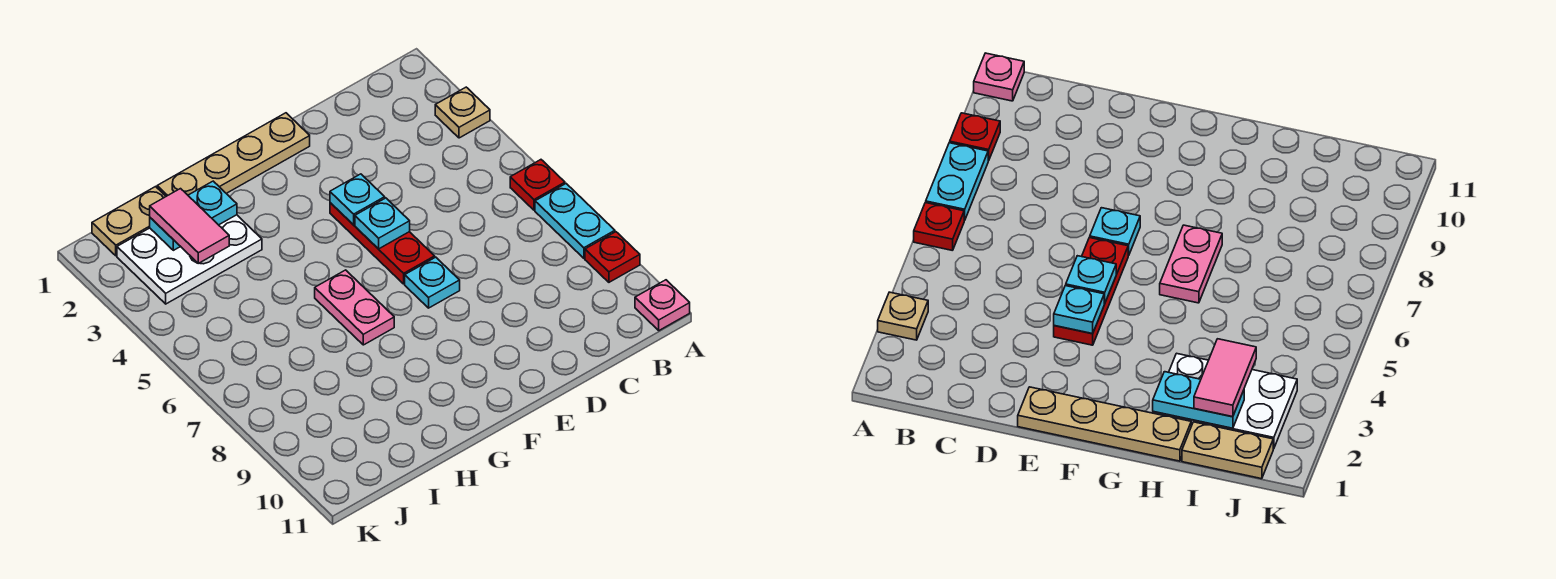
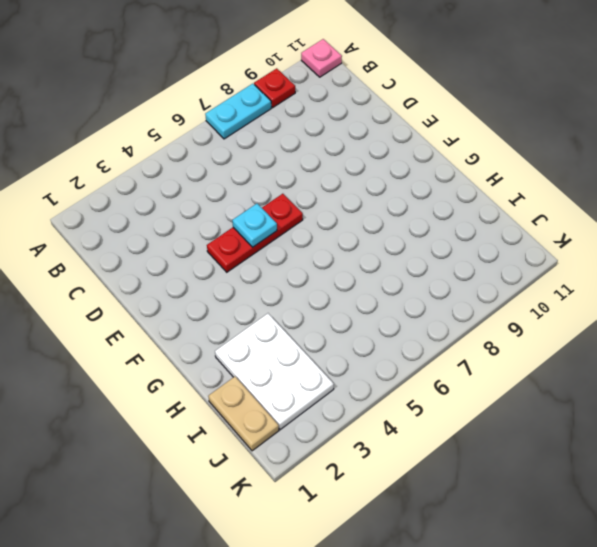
none -> tan plate A3 level 1
none -> red plate A6 level 1
none -> tan plate E1:H1 level 1

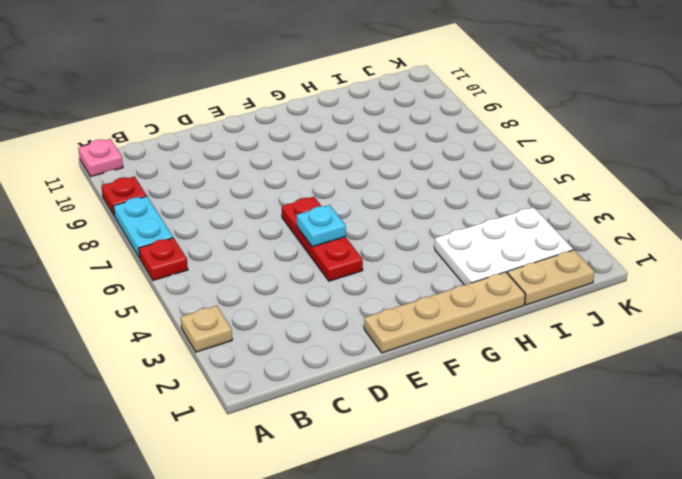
none -> cyan plate E7 level 1
none -> pink plate G6:G7 level 1
none -> cyan plate E4 level 2

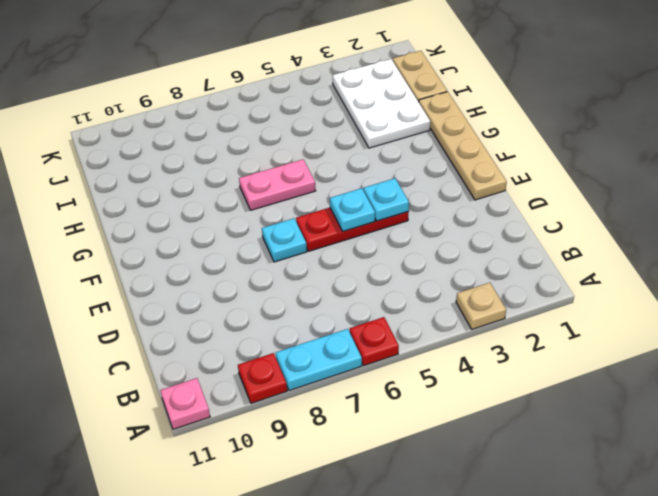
none -> cyan plate H2:I2 level 2
none -> pink tile I2:I3 level 3

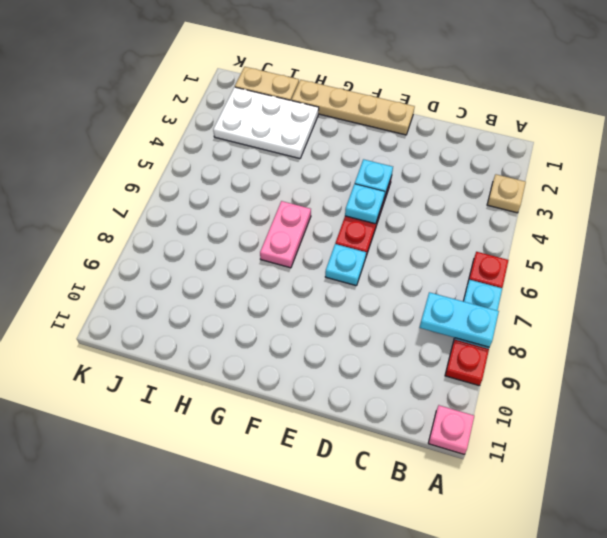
cyan plate A8:B8 level 2 -> cyan plate H2:I2 level 2
none -> pink tile I2:I3 level 3

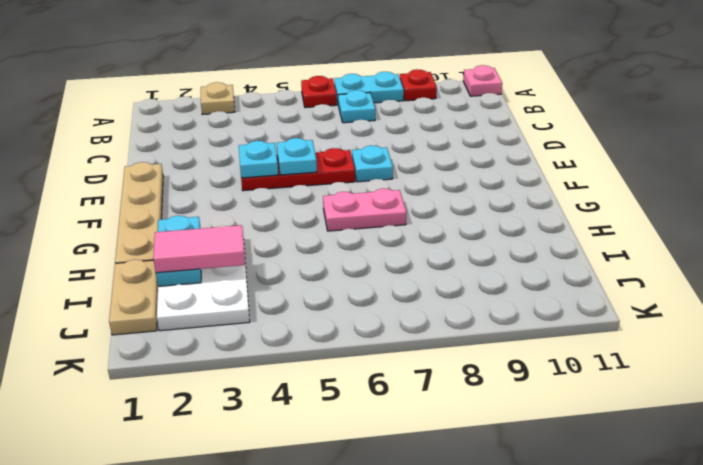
cyan plate B7 level 1 -> none

